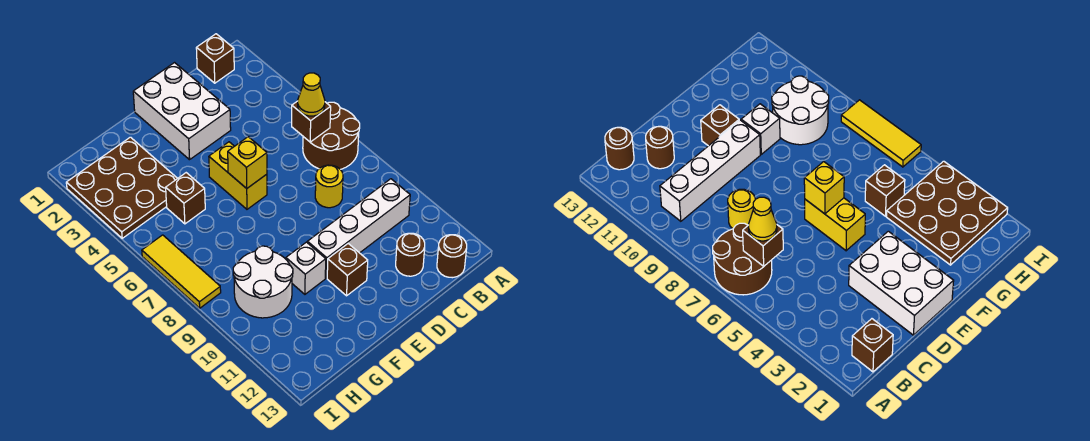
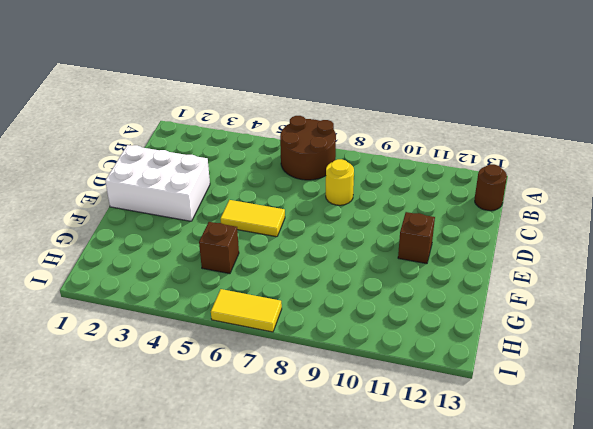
yellow tile E5:E6 level 1 -> yellow brick E5:E6 level 1
yellow tile I6:I7 level 1 -> yellow tile I6:I8 level 1
none -> brown brick B1 level 1
none -> white brick B10:E10 level 1
none -> brown round brick C12 level 1

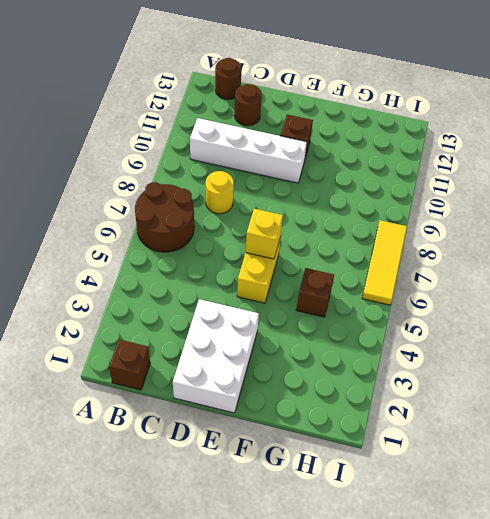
none -> white brick F10 level 1
none -> brown plate G2:I4 level 1
none -> white round brick G9:H10 level 1

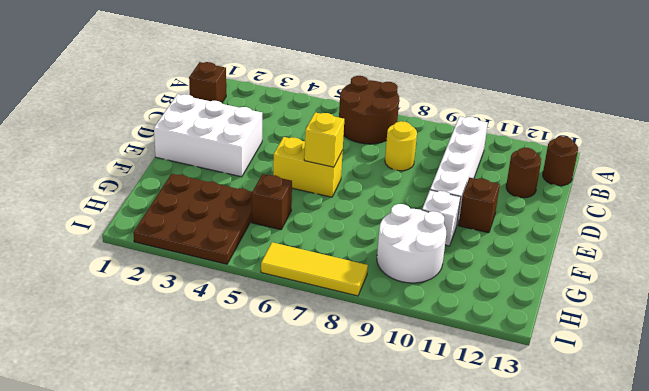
none -> brown brick B6 level 2
none -> yellow cone B6 level 3

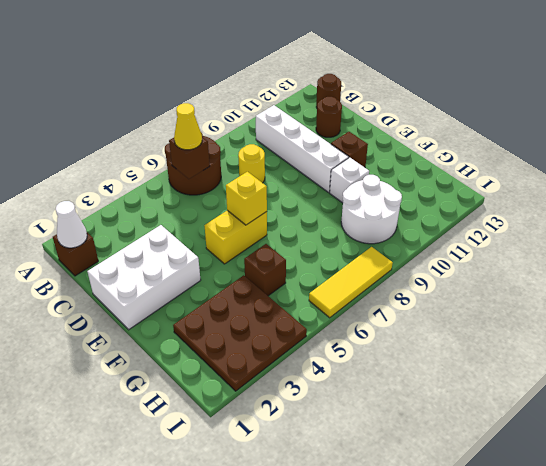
white cone B1 level 2 -> none

